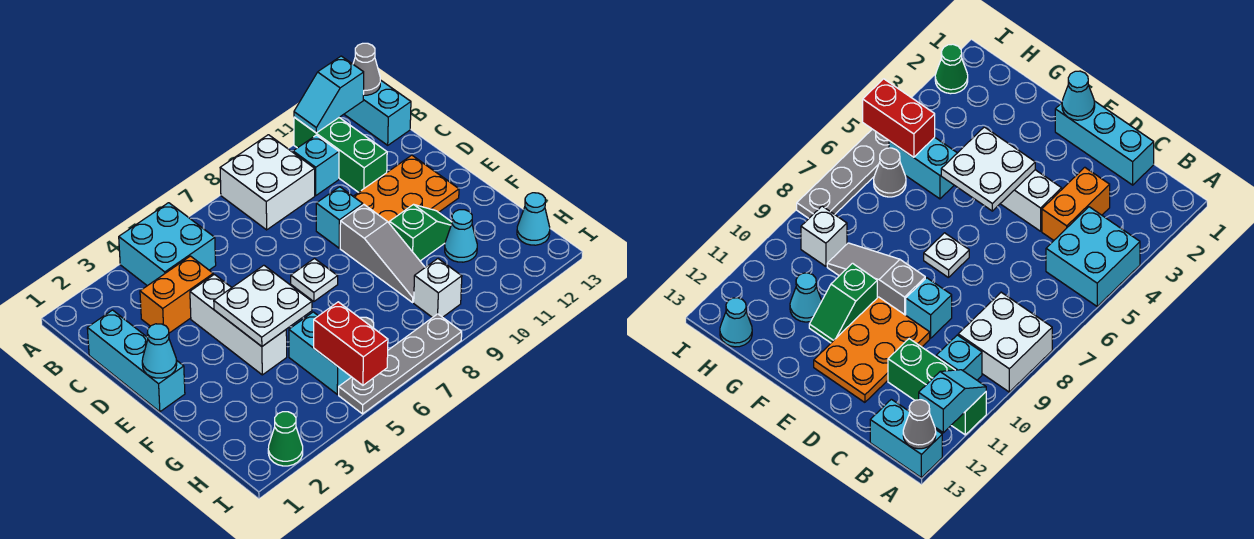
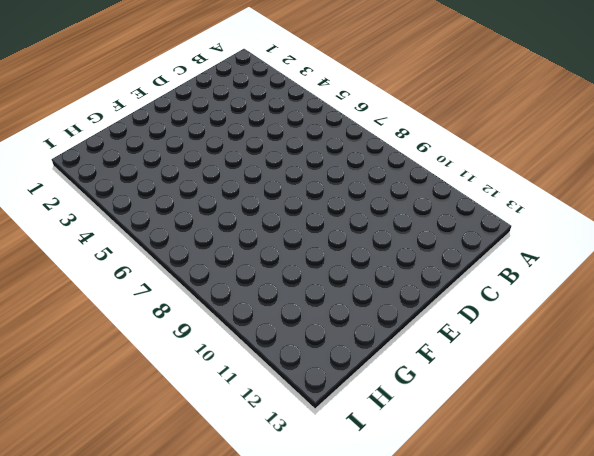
none -> cyan brick A4:B5 level 1
none -> white brick A8:B9 level 1
none -> green brick A11:C11 level 1

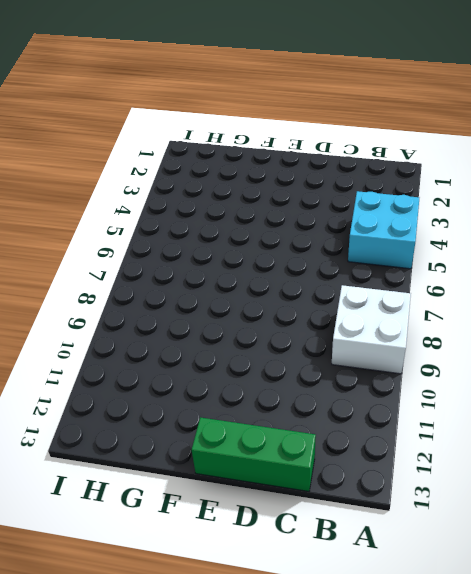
green brick C13:E13 level 1 -> green brick A11:C11 level 1
none -> cyan brick A13:B13 level 1
none -> cyan brick B10 level 1
none -> cyan brick C1:E1 level 1

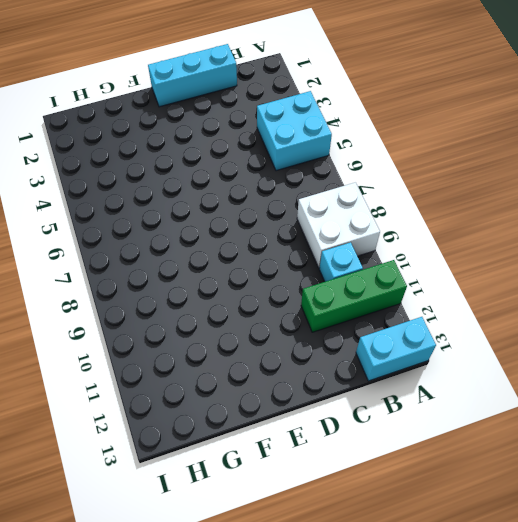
none -> orange brick C3:C4 level 1
none -> white brick D4:F4 level 1
none -> cyan brick D9 level 1

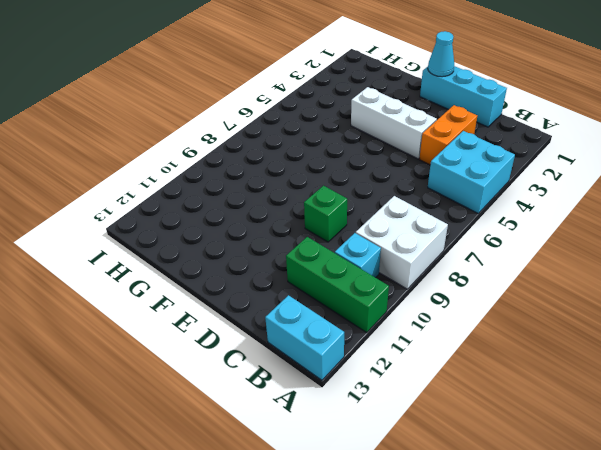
green brick D9 level 1 -> cyan brick D9 level 1
none -> orange plate D10:E12 level 1
none -> white plate E7 level 1
none -> grey slope E9:G9 level 1 top E

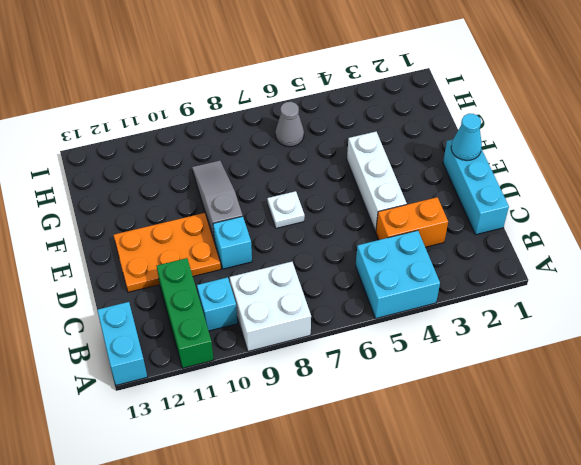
none -> green slope F10:F11 level 1 top 10
none -> cyan brick G5:H5 level 1
none -> cyan cone G11 level 1

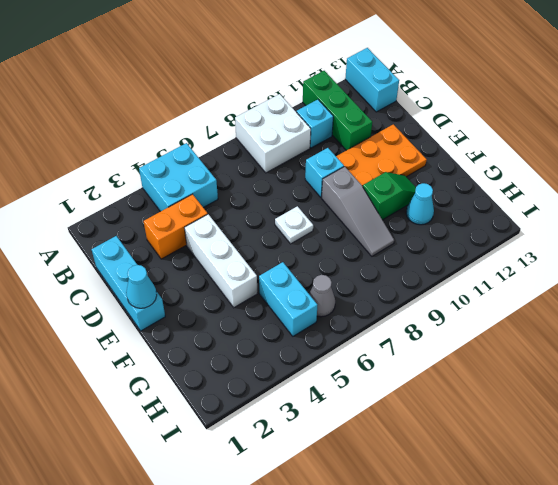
none -> white brick H9 level 1
none -> cyan cone H13 level 1
none -> green cone I2 level 1

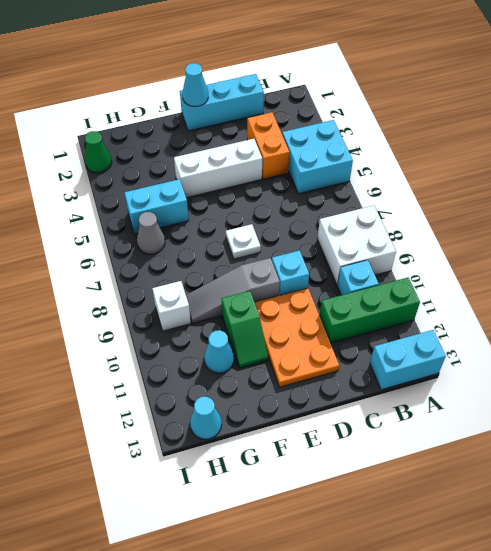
none -> grey plate I5:I8 level 1
none -> cyan slope A11:A12 level 2 top 12
none -> grey cone A13 level 2

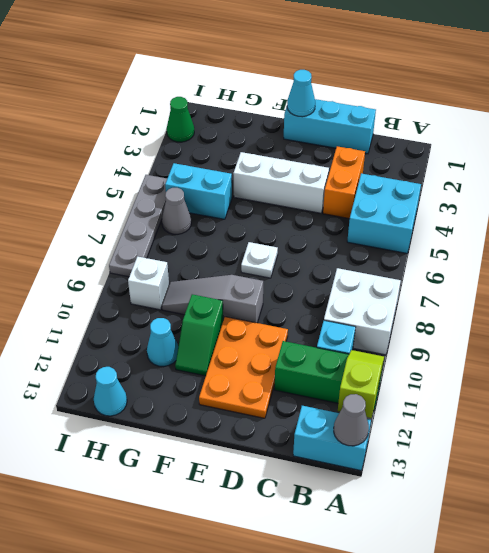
lime slope A11:A12 level 2 top 12 -> cyan slope A11:A12 level 2 top 12
none -> cyan brick D9 level 1
none -> white plate E4:F5 level 2
none -> red brick H5:I5 level 2

